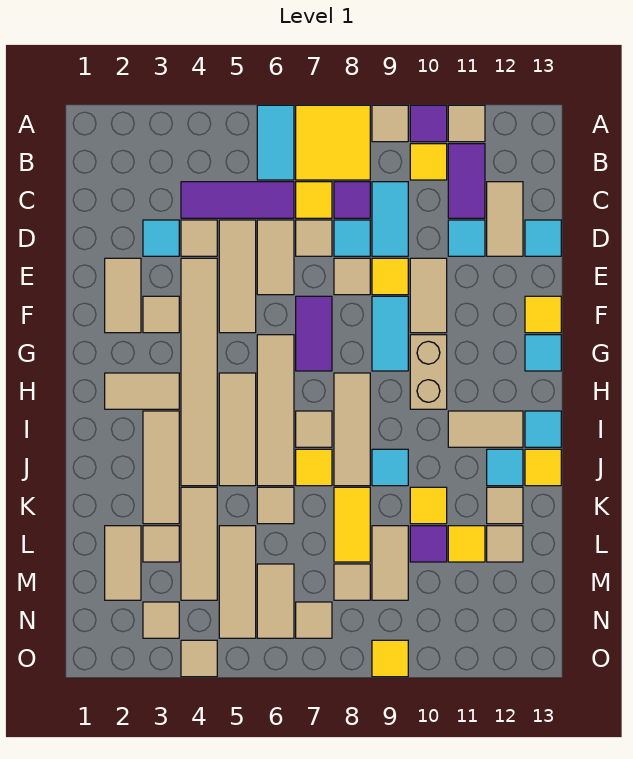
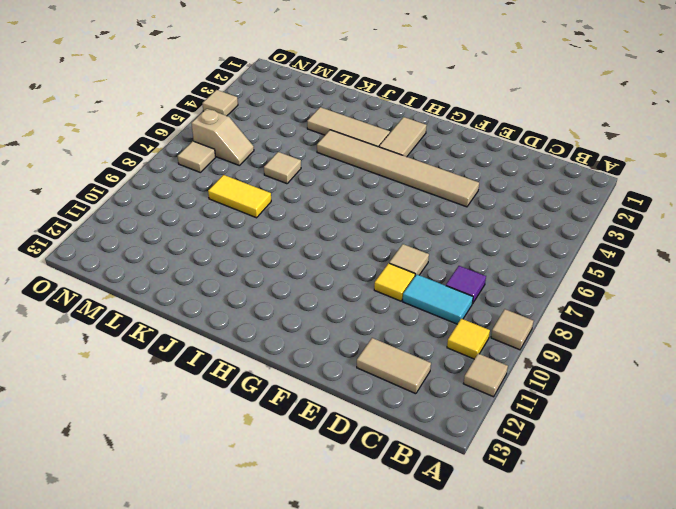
tan slope M6:N6 level 1 top N -> tan tile M6:N6 level 1
none -> cyan tile A6:B6 level 1
none -> yellow tile A7:B8 level 1
none -> purple tile A10 level 1
none -> purple tile B11:C11 level 1

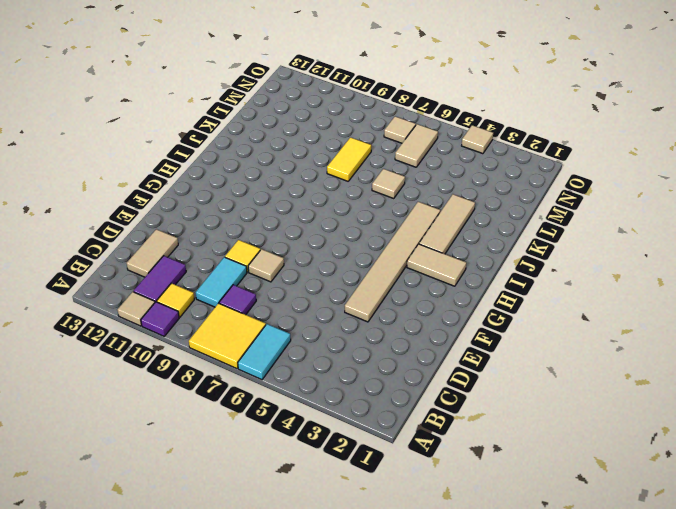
none -> tan tile A9 level 1
none -> purple tile C4:C6 level 1
none -> yellow tile C7 level 1
none -> cyan tile D3 level 1

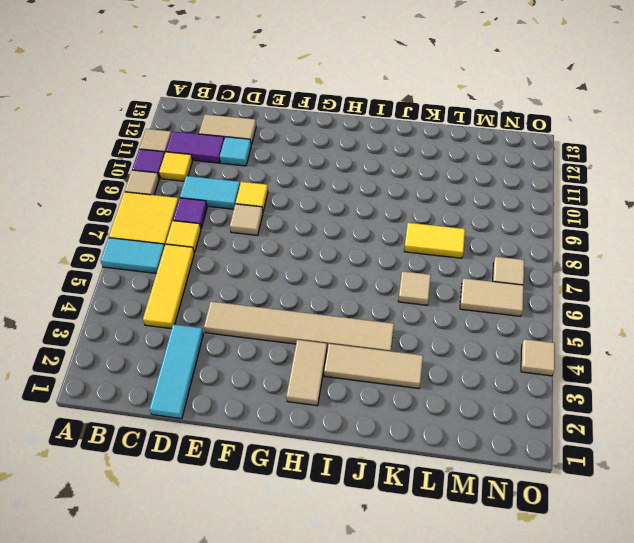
yellow tile C4:C6 level 1 -> purple tile C4:C6 level 1
cyan tile D1:D3 level 1 -> cyan tile D3 level 1
none -> tan tile D4 level 1
none -> tan tile D5:F5 level 1
none -> tan tile D6:E6 level 1
none -> tan tile D7 level 1

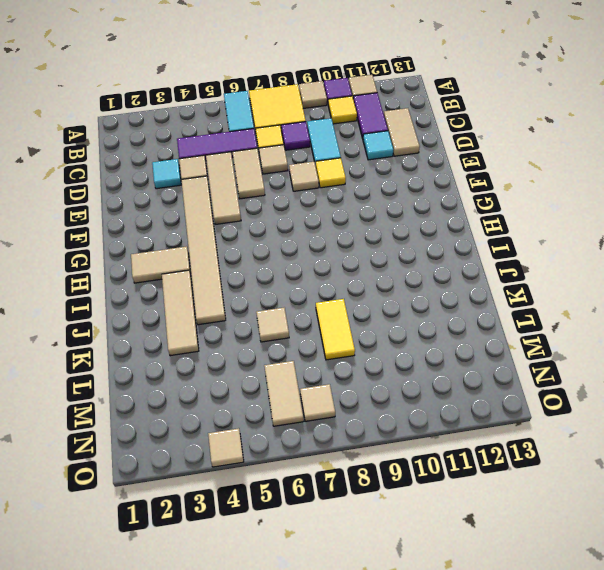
none -> cyan tile D8 level 1
none -> cyan tile D13 level 1
none -> tan tile E2:F2 level 1
none -> tan tile E10:F10 level 1

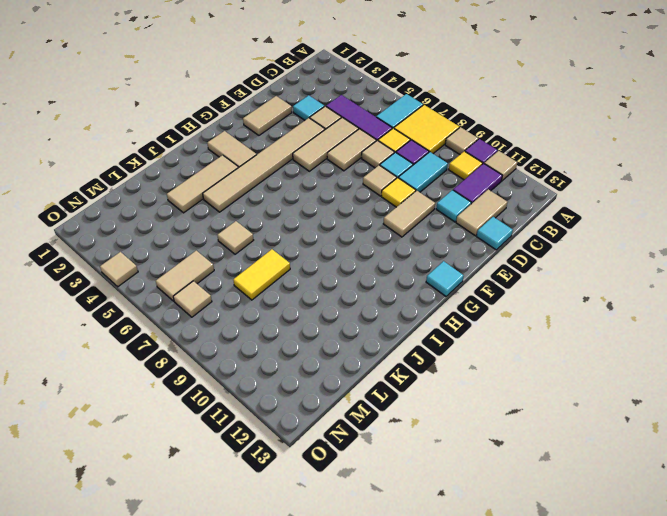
none -> tan tile F3 level 1
none -> purple tile F7:G7 level 1
none -> cyan tile F9:G9 level 1
none -> yellow tile F13 level 1

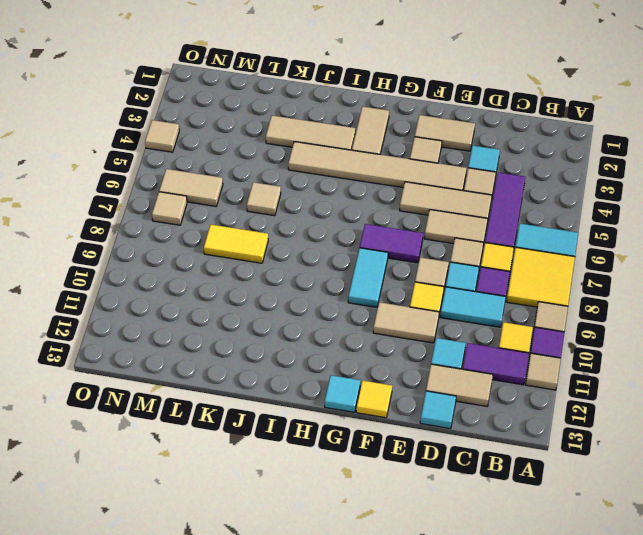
cyan tile G8:G9 level 1 -> cyan tile F9:G9 level 1
none -> tan tile G6:J6 level 1
none -> tan brick G10:H10 level 1
none -> tan tile H5:J5 level 1
none -> tan tile H8:J8 level 1

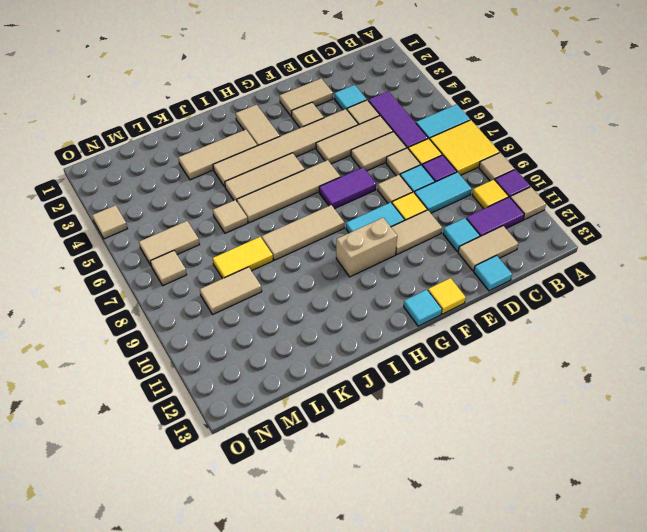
none -> tan tile I7 level 1
none -> tan tile I11:I12 level 1
none -> cyan tile I13 level 1
none -> yellow tile J7 level 1

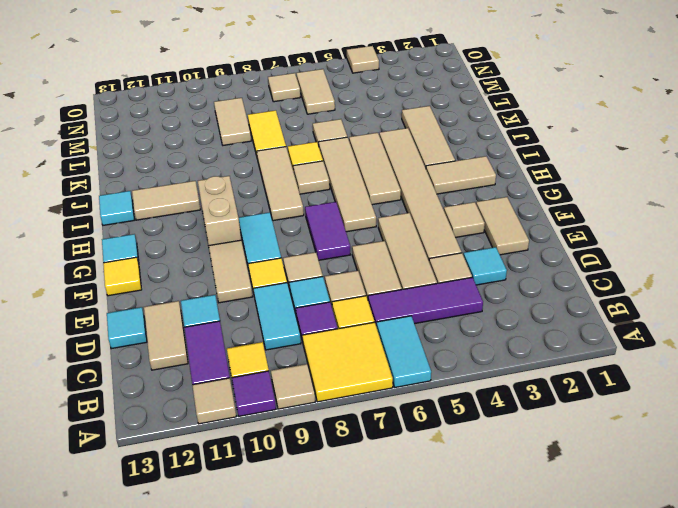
none -> cyan tile J9 level 1
none -> cyan tile J12 level 1
none -> yellow tile J13 level 1
none -> tan tile K4:M4 level 1

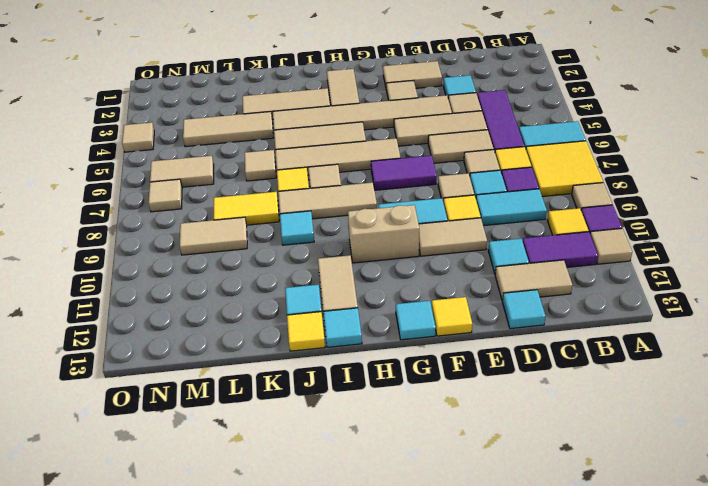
none -> yellow tile K10 level 1
none -> tan tile K12 level 1
none -> tan tile L2:M2 level 1
none -> tan tile L3 level 1

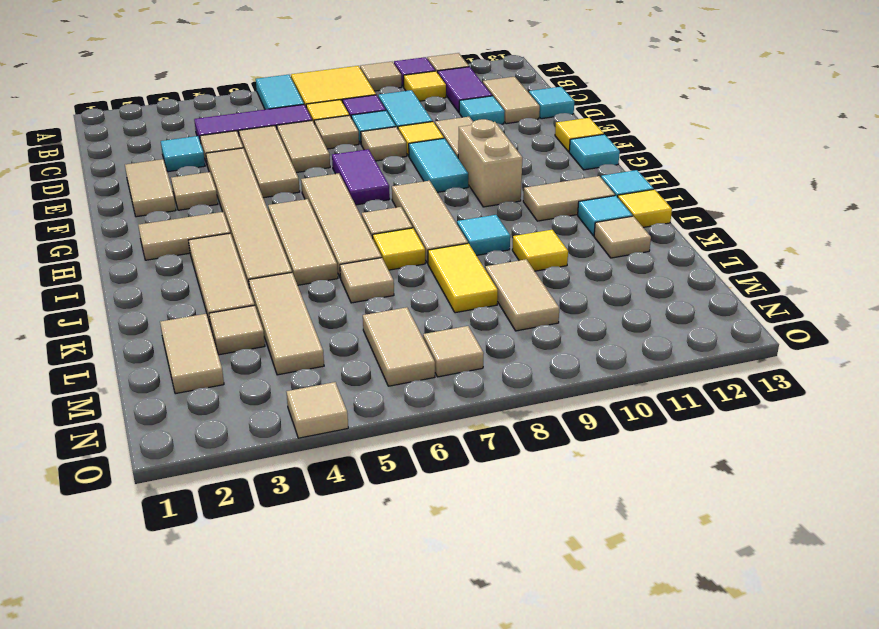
none -> tan tile L5:N5 level 1
none -> purple tile L10 level 1
none -> yellow tile L11 level 1
none -> tan tile L12 level 1

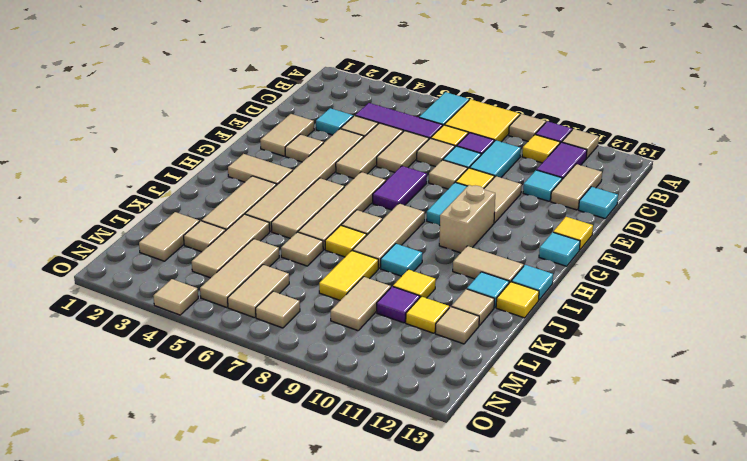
none -> tan tile M8 level 1
none -> tan tile N3 level 1
none -> yellow tile O9 level 1

